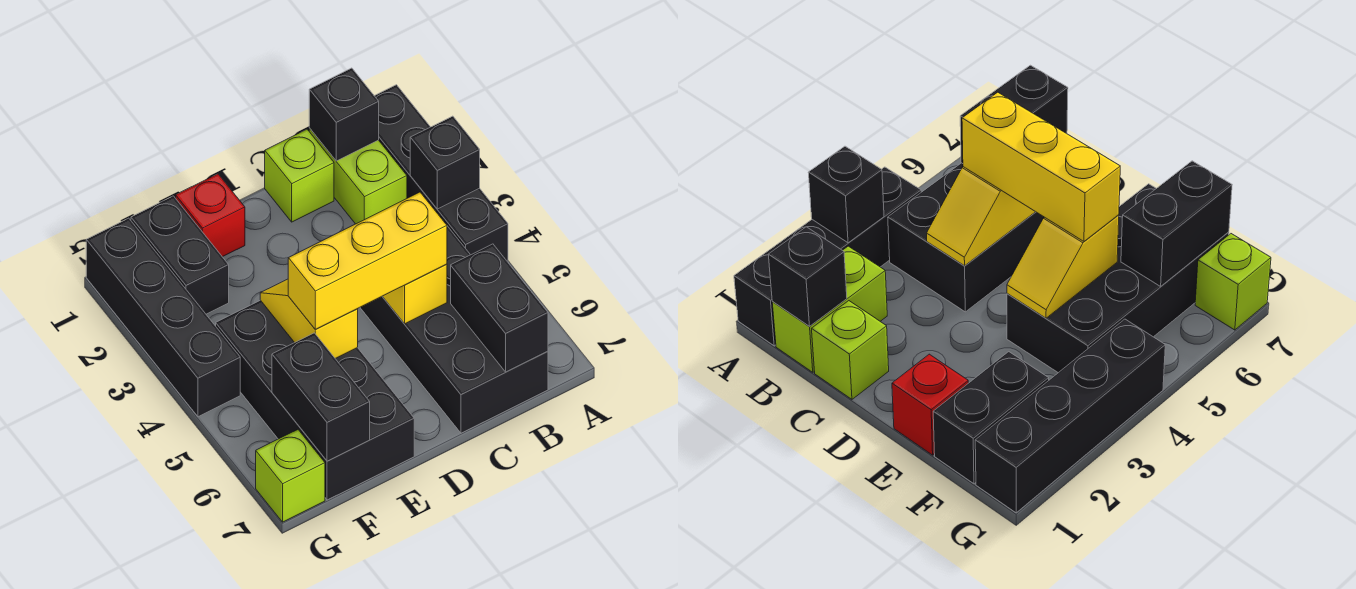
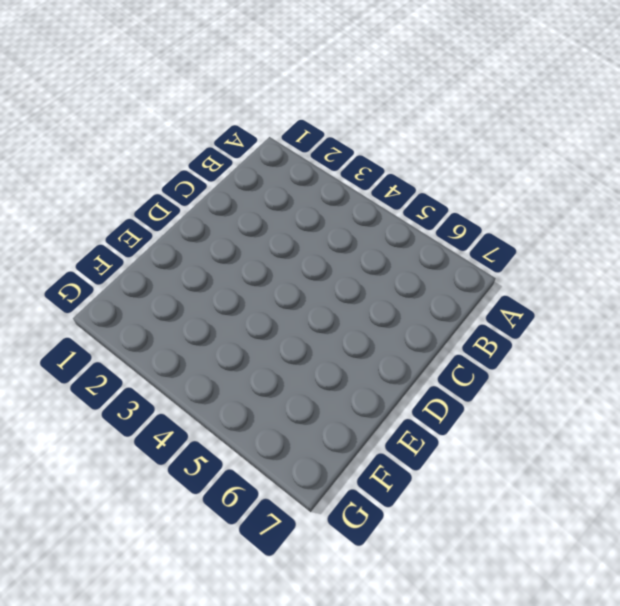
none -> black brick A1:A4 level 1
none -> lime brick B1:B2 level 1
none -> black brick B4:C7 level 1

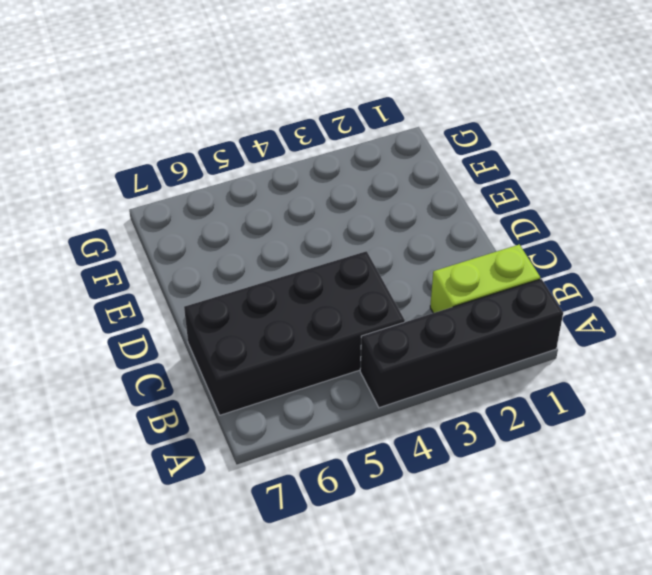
none -> lime brick C1 level 1
none -> red brick E1 level 1
none -> black brick E4:F7 level 1

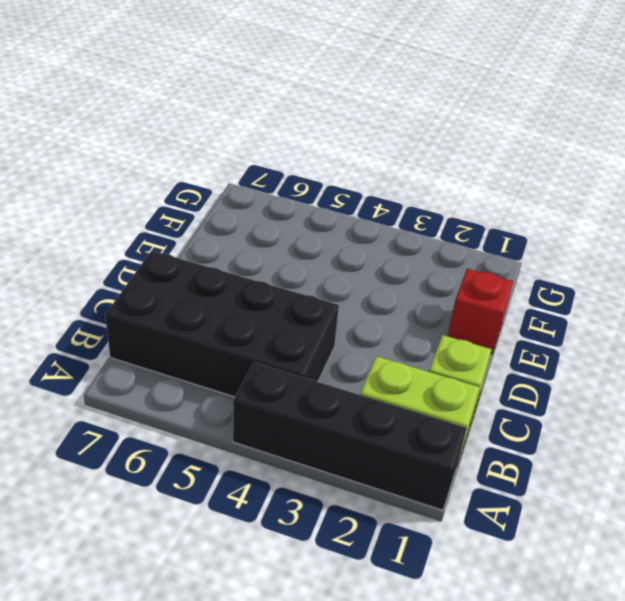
none -> black brick E4:F7 level 1
none -> black brick F1:F2 level 1
none -> black brick G1:G4 level 1

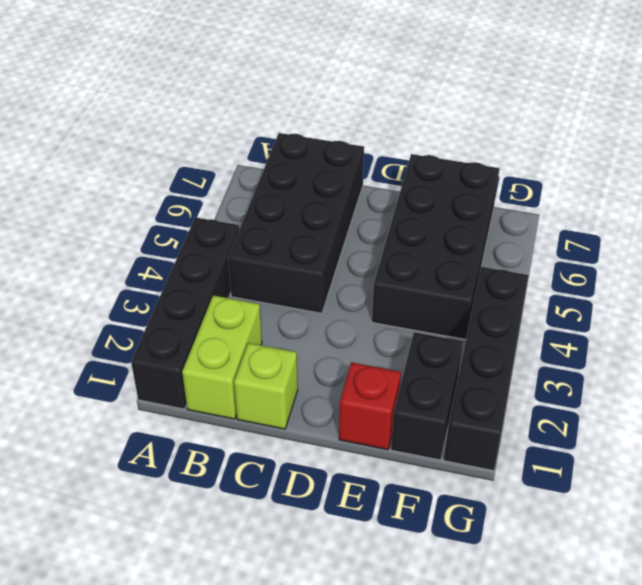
none -> lime brick G7 level 1
none -> black brick A3 level 2
none -> black brick B1 level 2

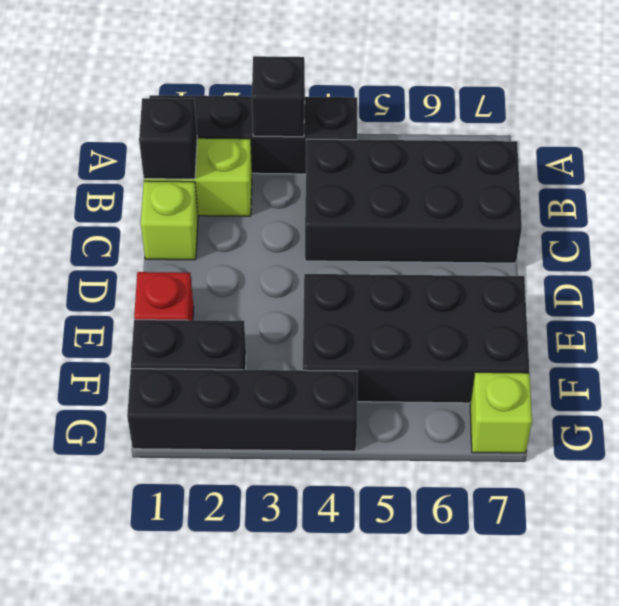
none -> black brick B6:B7 level 2
none -> yellow slope C4:C5 level 2 top 5
none -> yellow slope E4:E5 level 2 top 5

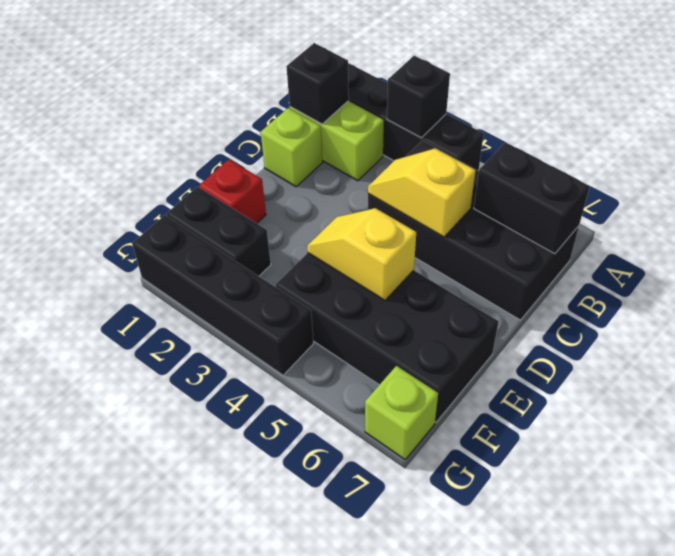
none -> black brick F6:F7 level 2
none -> yellow brick C5:E5 level 3

